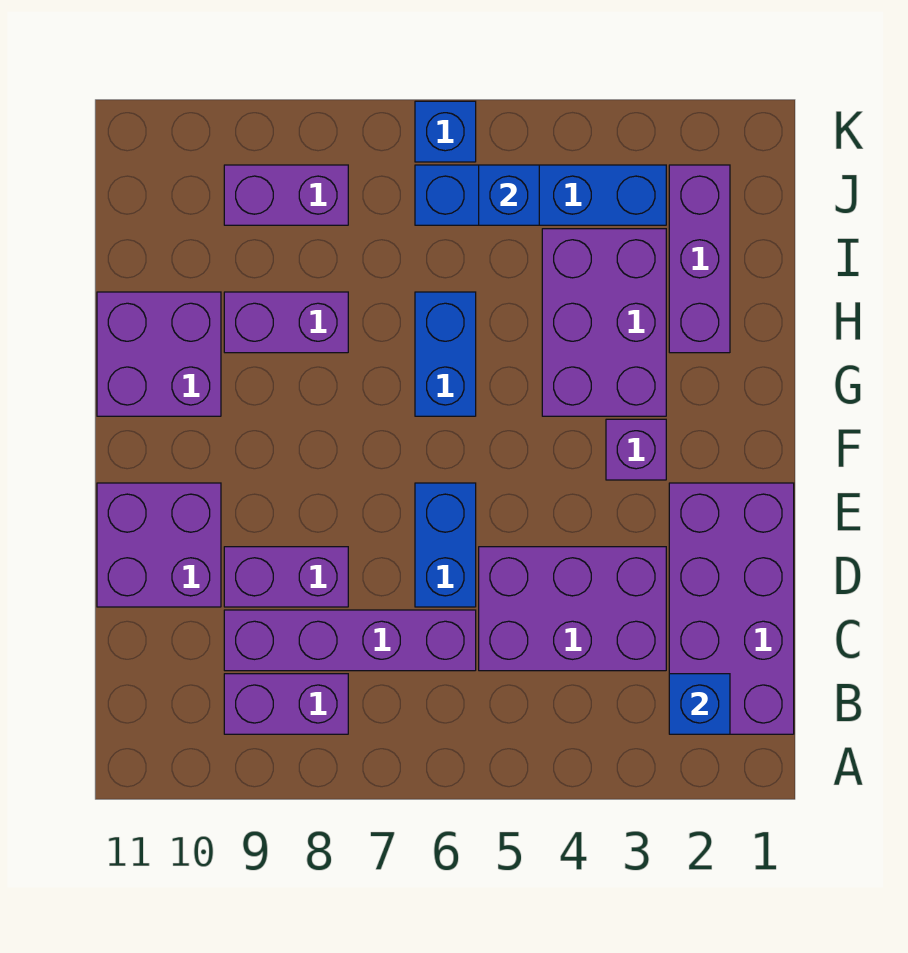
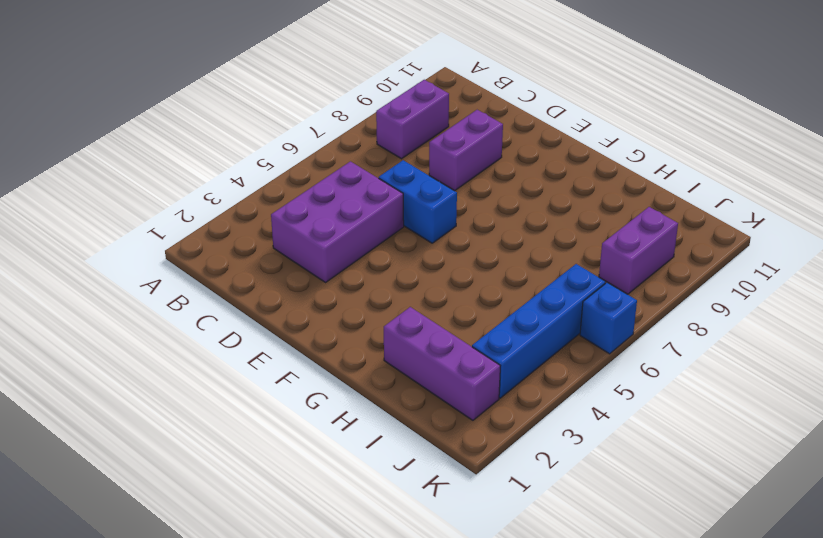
none -> purple brick B1:E2 level 1
none -> purple brick C6:C9 level 1
none -> purple brick D10:E11 level 1

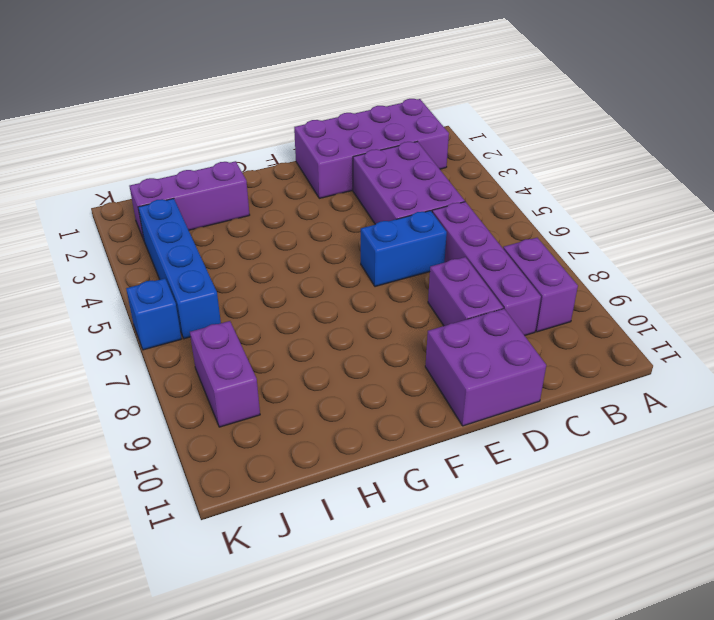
none -> purple brick F3 level 1
none -> purple brick G3:I4 level 1
none -> blue brick G6:H6 level 1

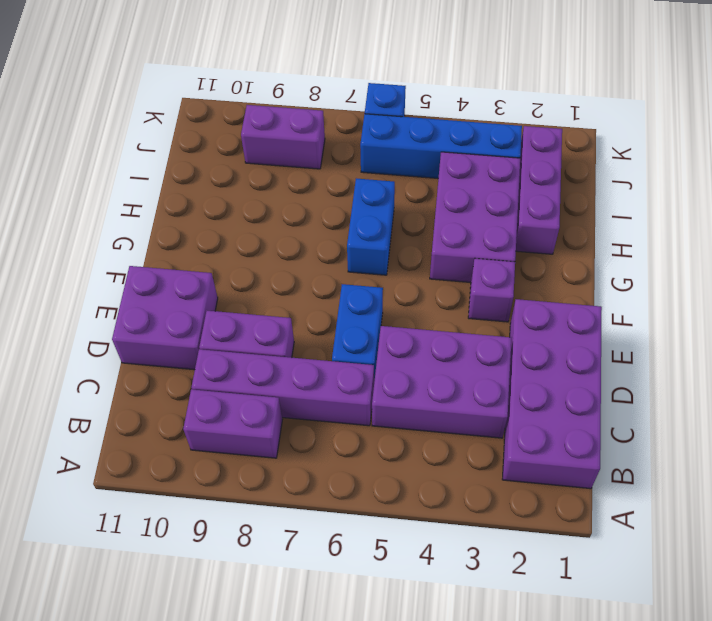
none -> purple brick G10:H11 level 1
none -> purple brick H8:H9 level 1
none -> blue brick B2 level 2

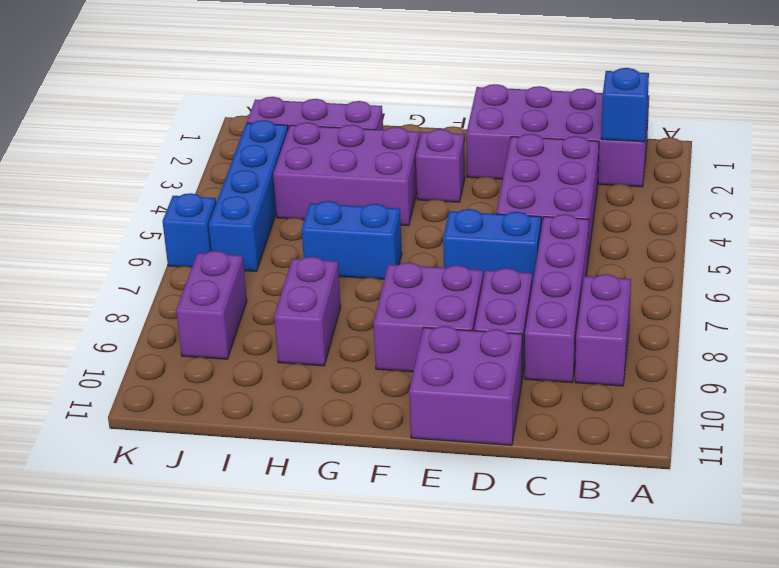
purple brick E8:F9 level 1 -> purple brick G10:H11 level 1
none -> blue brick J5 level 2

